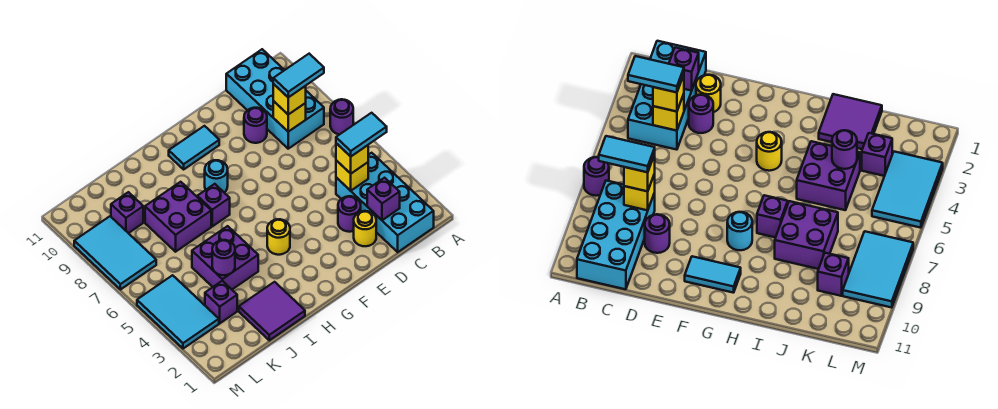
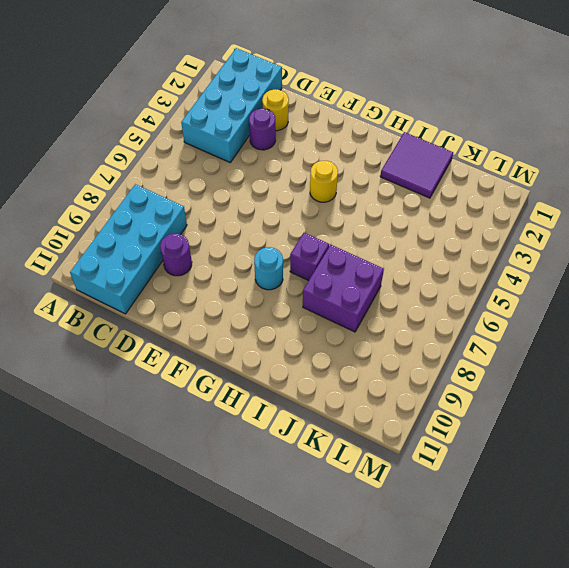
none -> purple round brick A7 level 1
none -> cyan tile F10:G10 level 1
none -> purple brick I4:J5 level 1

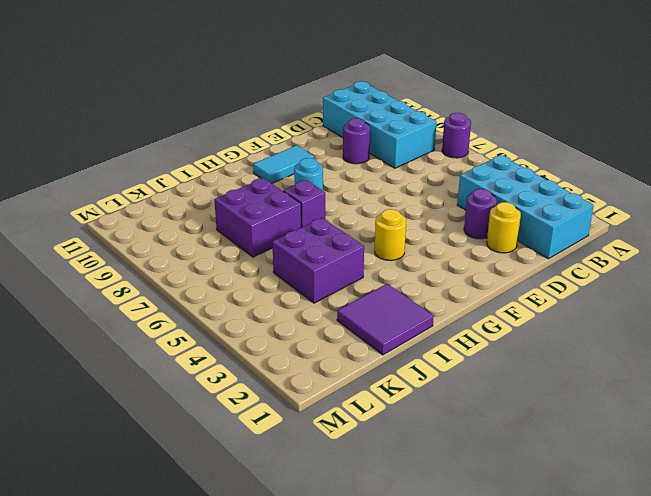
none -> purple brick K3 level 1
none -> purple brick K9 level 1
none -> cyan tile L3:M5 level 1

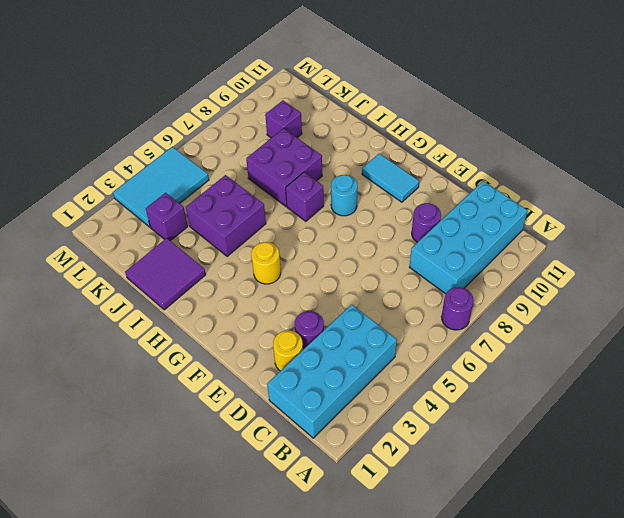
none -> cyan tile L7:M9 level 1
none -> purple brick C2 level 2
none -> yellow brick C4 level 2

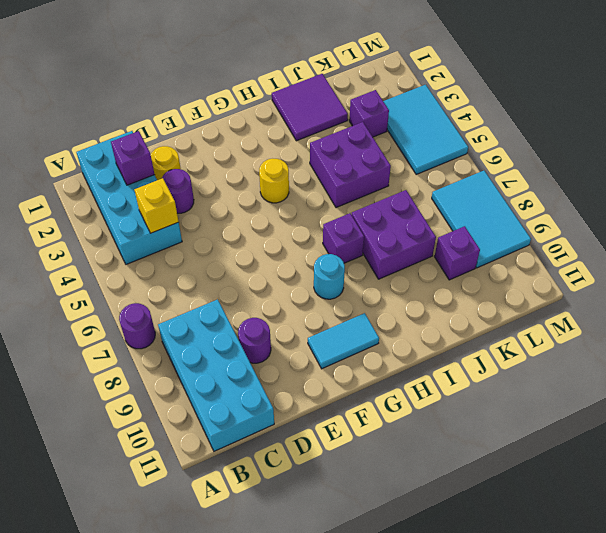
none -> yellow brick C8 level 2
none -> purple round brick J4 level 2
none -> yellow brick C4 level 3

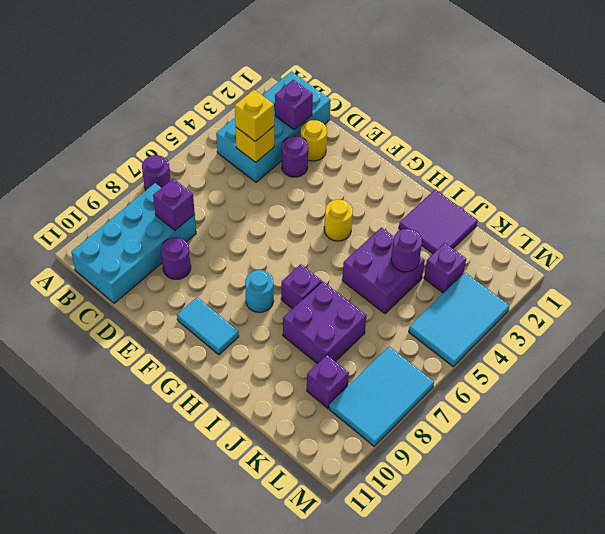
purple brick C8 level 2 -> yellow brick C8 level 2
none -> yellow brick C8 level 3
none -> cyan tile B4:C4 level 4
none -> cyan tile B8:C8 level 4

